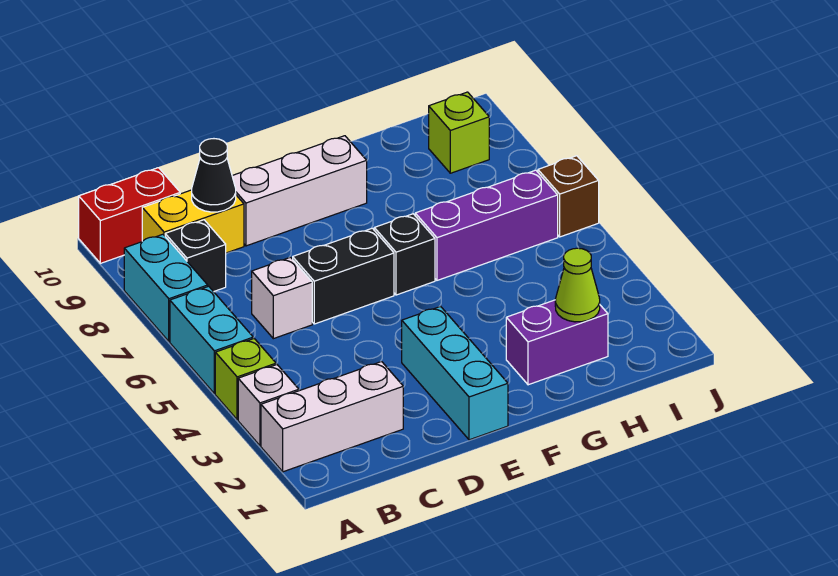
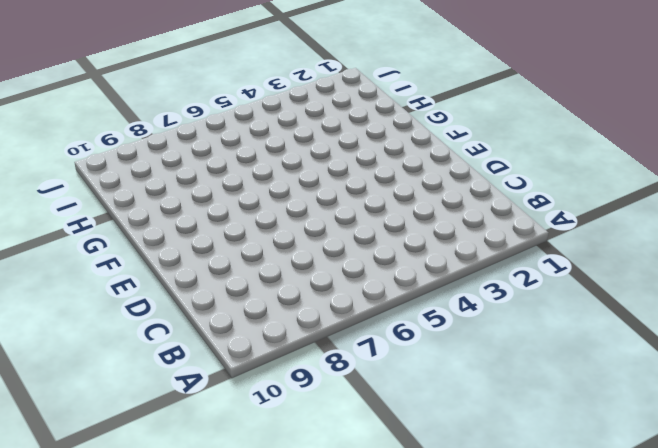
none -> white brick A2:C2 level 1
none -> white brick A3 level 1
none -> lime brick A4 level 1

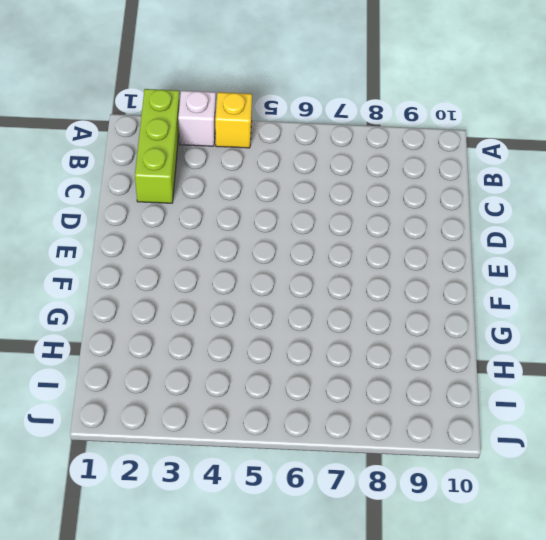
lime brick A2:C2 level 1 -> white brick A2:C2 level 1
yellow brick A4 level 1 -> lime brick A4 level 1
none -> cyan brick A5:A6 level 1
none -> cyan brick A7:A8 level 1
none -> red brick A10:B10 level 1

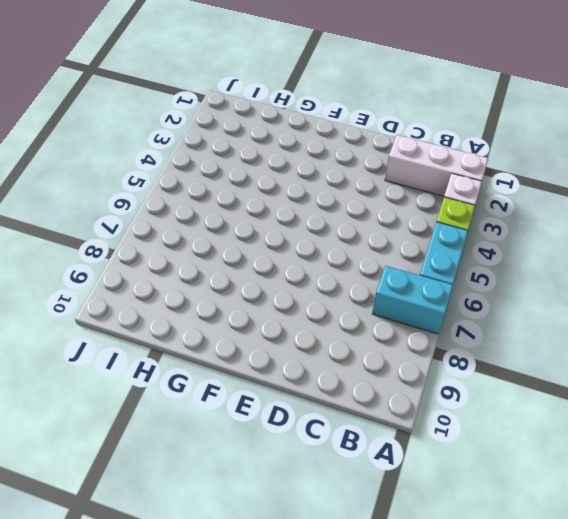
cyan brick A7:B7 level 1 -> cyan brick A7:A8 level 1
none -> red brick A10:B10 level 1
none -> black brick B8 level 1
none -> yellow brick B9:C9 level 1

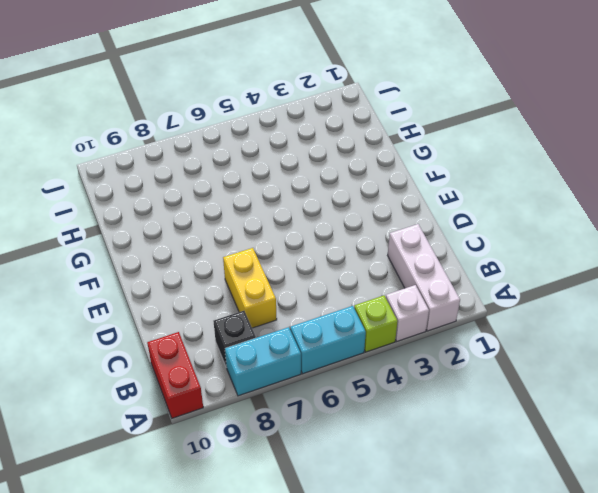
yellow brick C7:D7 level 1 -> yellow brick B9:C9 level 1
none -> white brick C6 level 1
none -> black brick D6:E6 level 1
none -> white brick D9:F9 level 1

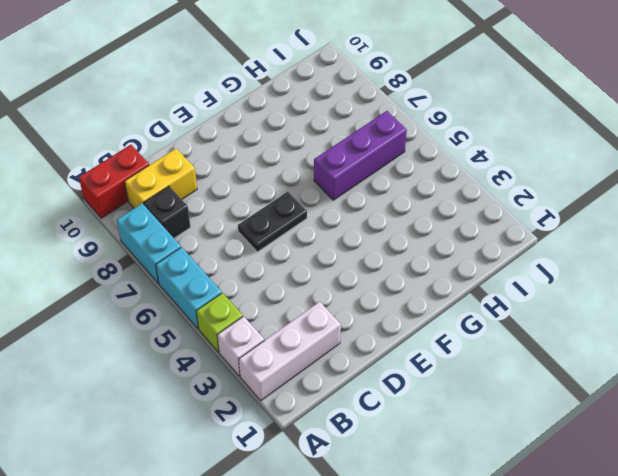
black plate D6:E6 level 1 -> black brick D6:E6 level 1
none -> white brick C6 level 1
none -> white brick D9:F9 level 1
none -> cyan brick E1:E3 level 1

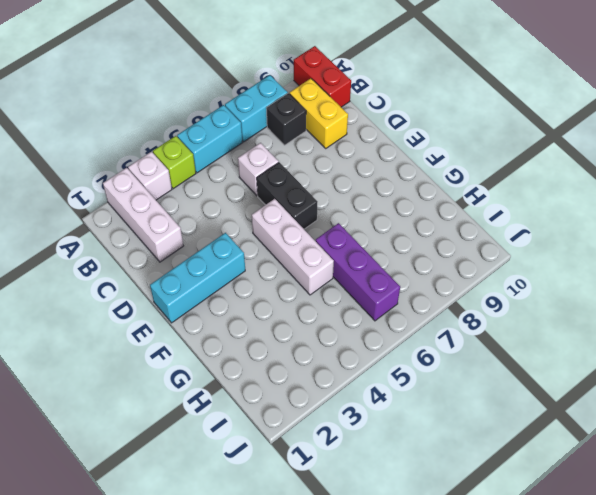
white brick E5:G5 level 1 -> white brick D9:F9 level 1
none -> black brick F6 level 1
none -> purple brick G2:H2 level 1
none -> lime brick I9 level 1

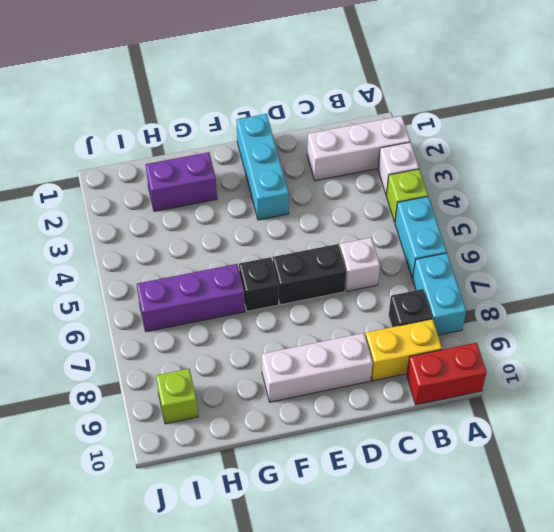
none -> brown brick J6 level 1
none -> black cone C9 level 2
none -> lime cone H2 level 2

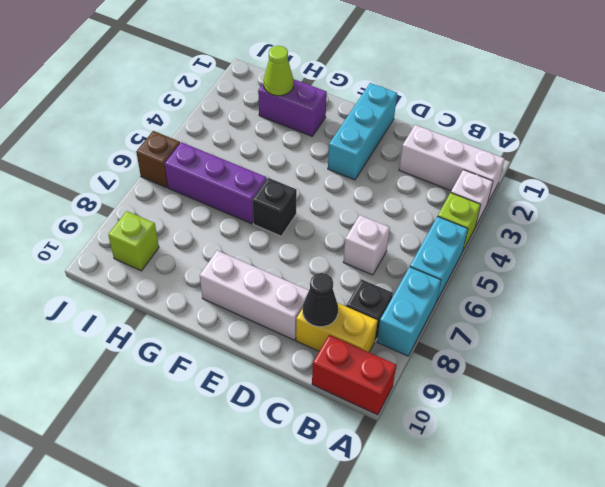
none -> black brick D6:E6 level 1

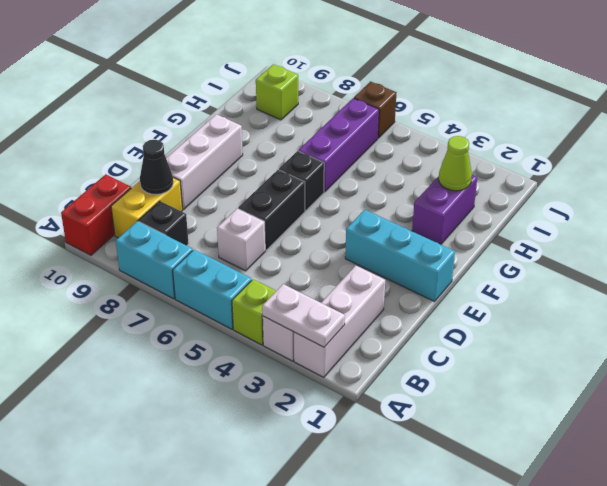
white plate A2:A3 level 2 -> none

